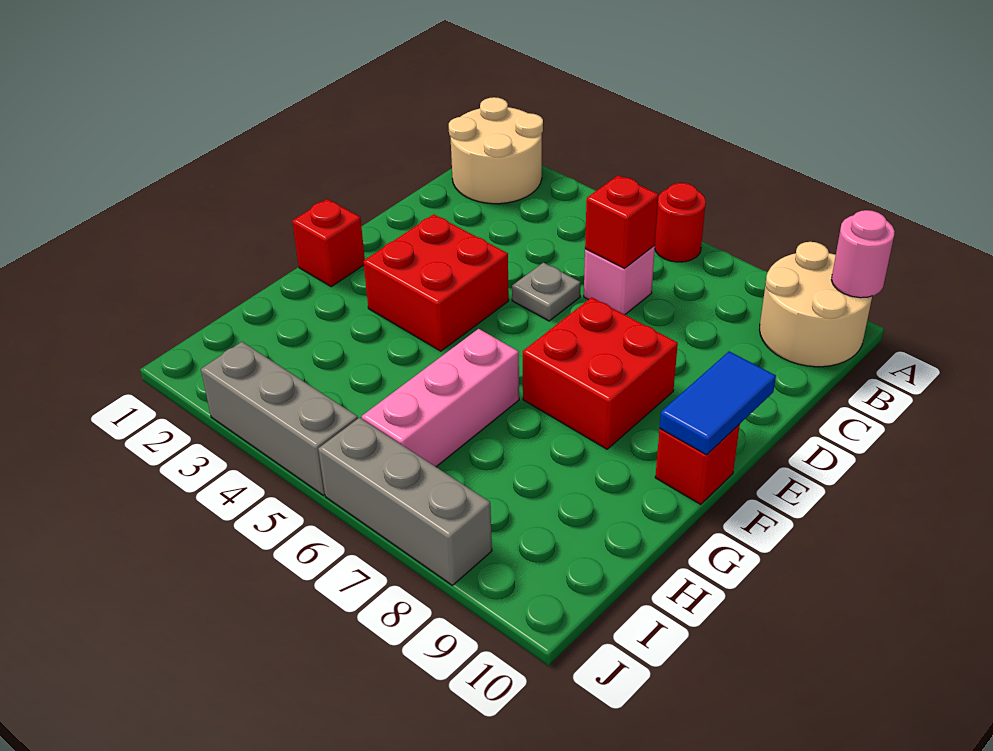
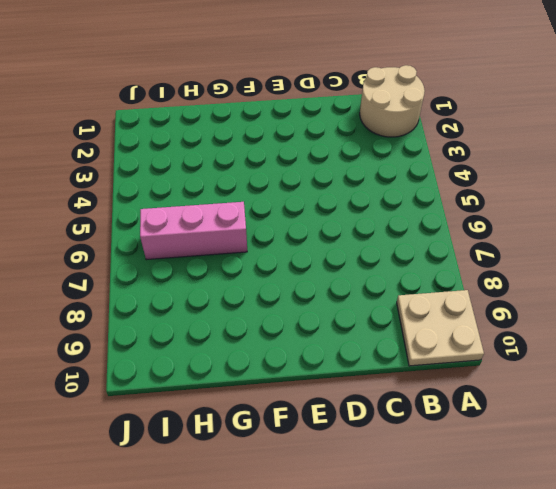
tan plate A9:B10 level 1 -> tan round brick A9:B10 level 1
none -> red round brick A6 level 1
none -> pink brick C6 level 1
none -> grey plate D5 level 1

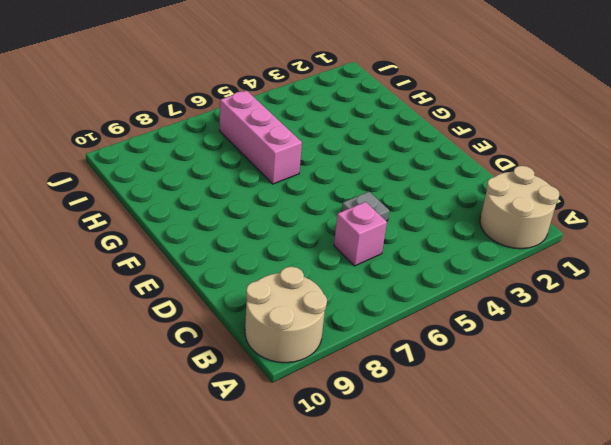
none -> red round brick A6 level 1
none -> red brick E3:F4 level 1
none -> red brick E7:F8 level 1

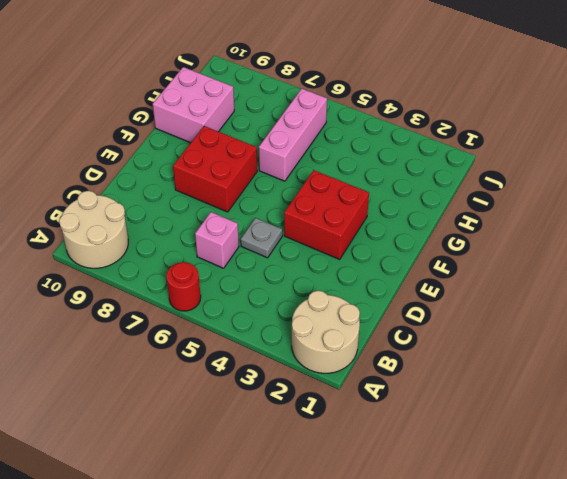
pink brick G9:H10 level 1 -> none
none -> red brick F1 level 1
none -> red brick F10 level 1
none -> grey brick J3:J5 level 1

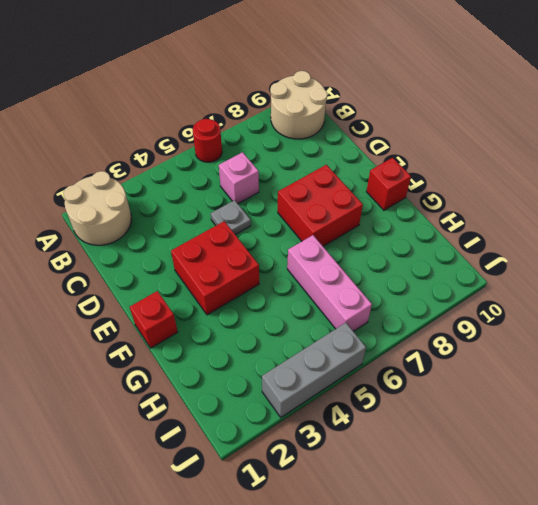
none -> grey brick J6:J8 level 1
none -> pink round brick A10 level 2
none -> red brick C6 level 2

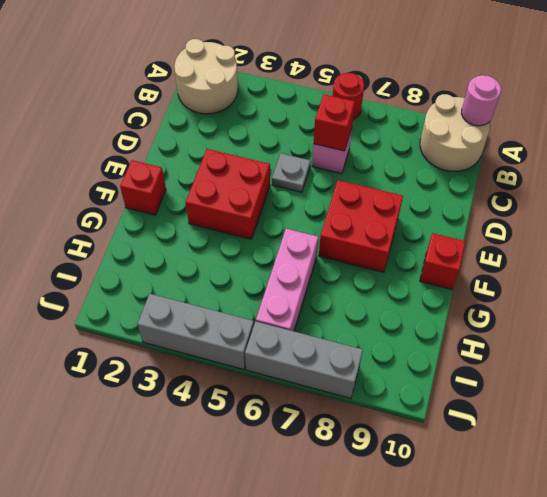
none -> blue tile E10:F10 level 2

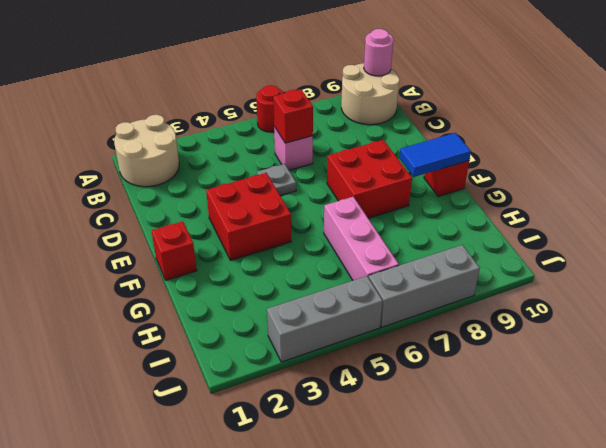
blue tile F9:F10 level 2 -> blue tile E10:F10 level 2

